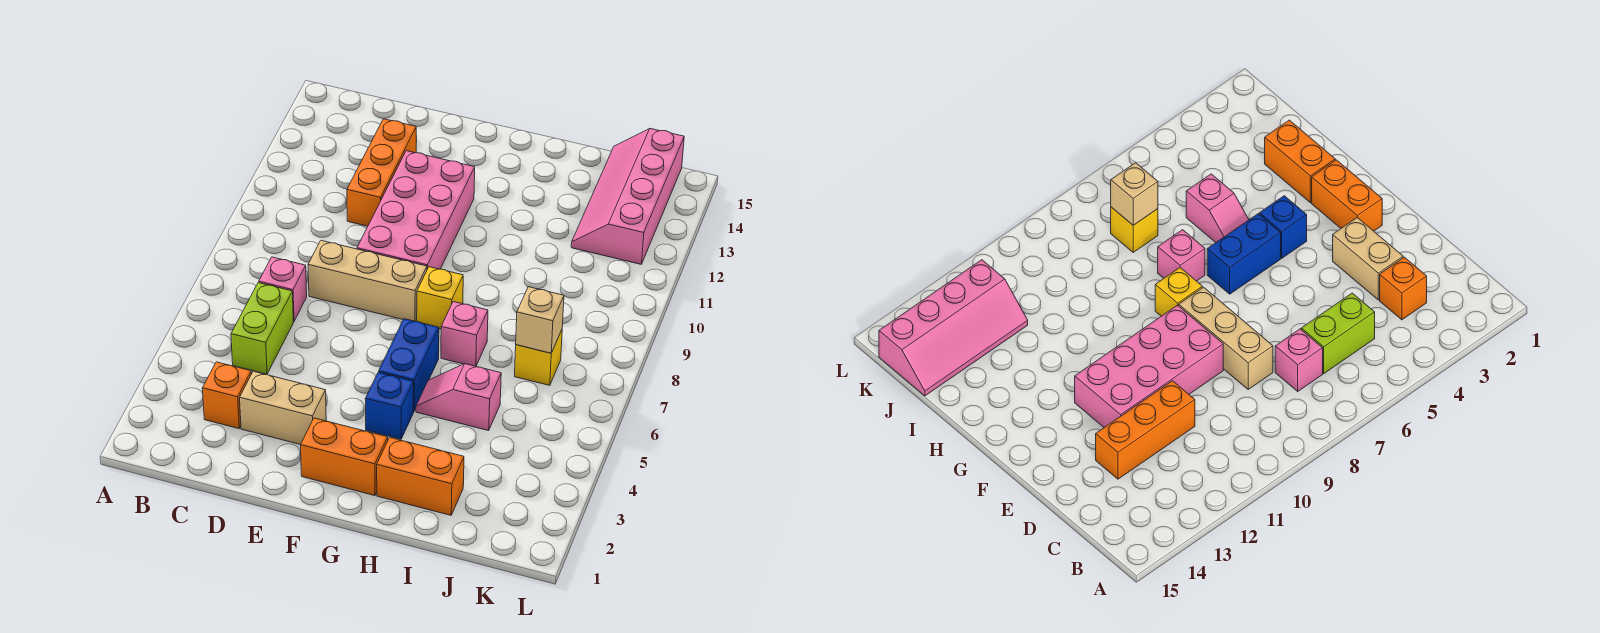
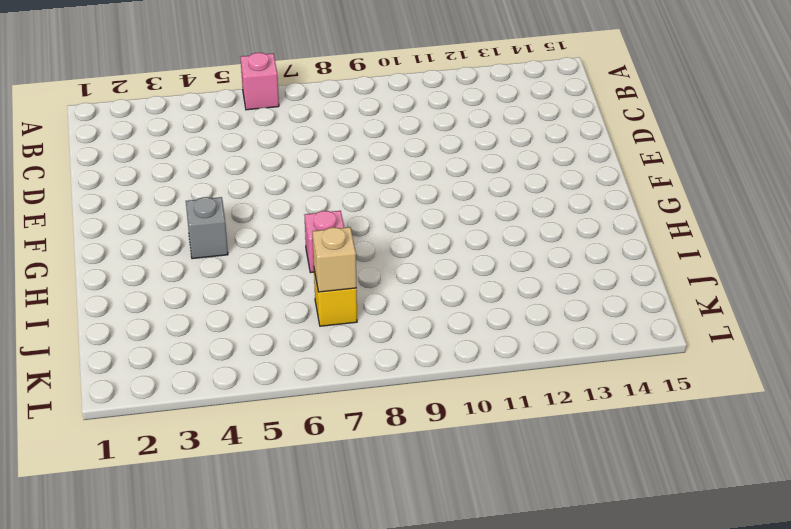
pink brick A6 level 1 -> pink brick C7 level 1
grey brick G4 level 1 -> blue brick G4 level 1
none -> orange brick C3 level 1
none -> lime brick C5:C6 level 1
none -> tan brick D3:E3 level 1

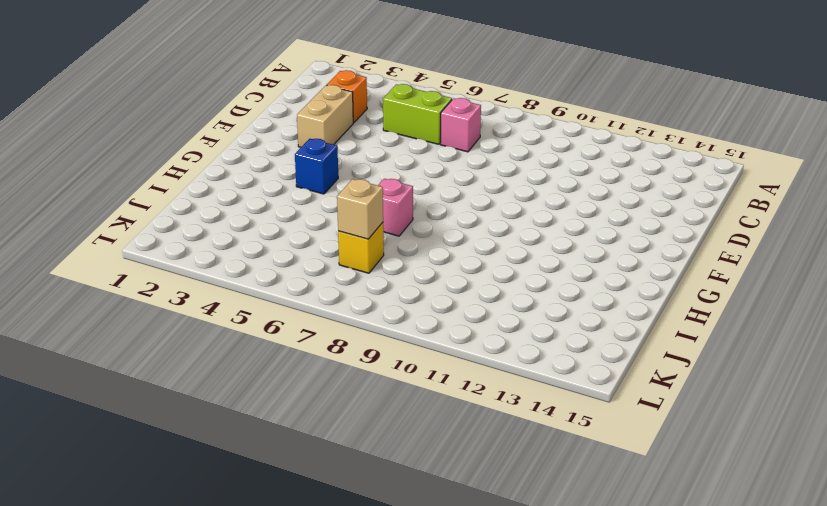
none -> tan brick D8:F8 level 1
none -> orange brick D11:D13 level 1
none -> pink brick E9:F12 level 1

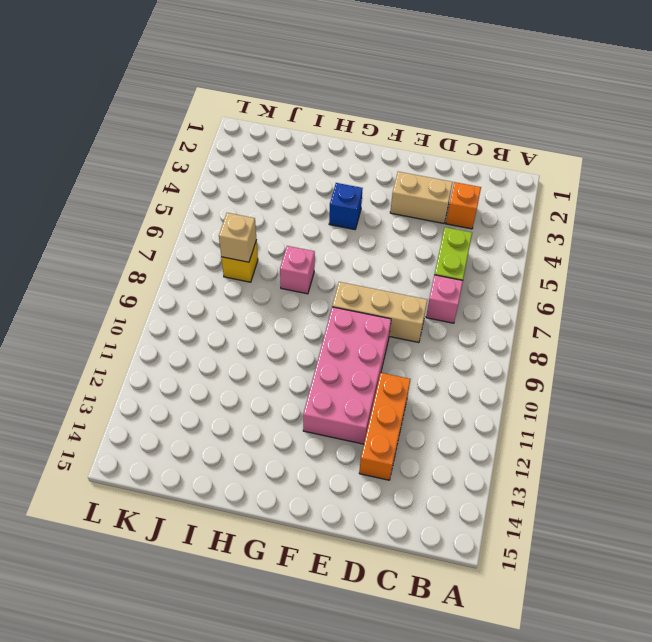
none -> orange brick F2:G2 level 1
none -> blue brick G5:G6 level 1
none -> yellow brick G8 level 1

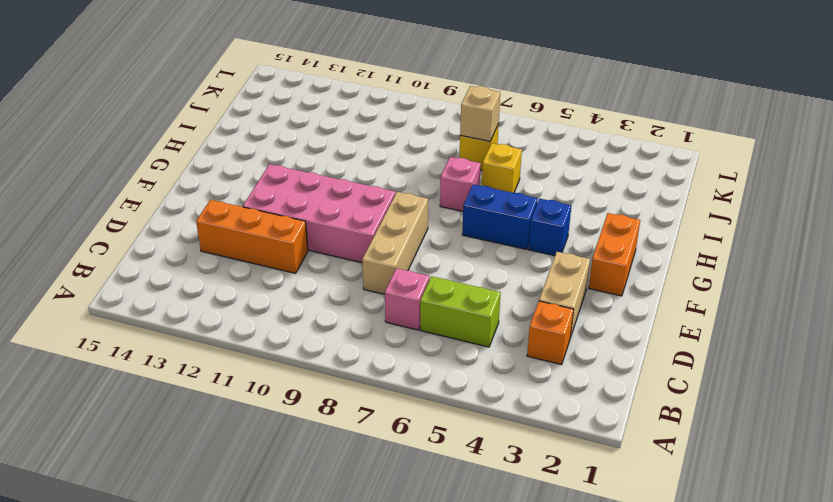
yellow brick I6 level 1 -> yellow brick G8 level 1
none -> orange brick H2:I2 level 1
none -> pink slope H5:I5 level 1 top I
none -> pink slope J12:K15 level 1 top K

